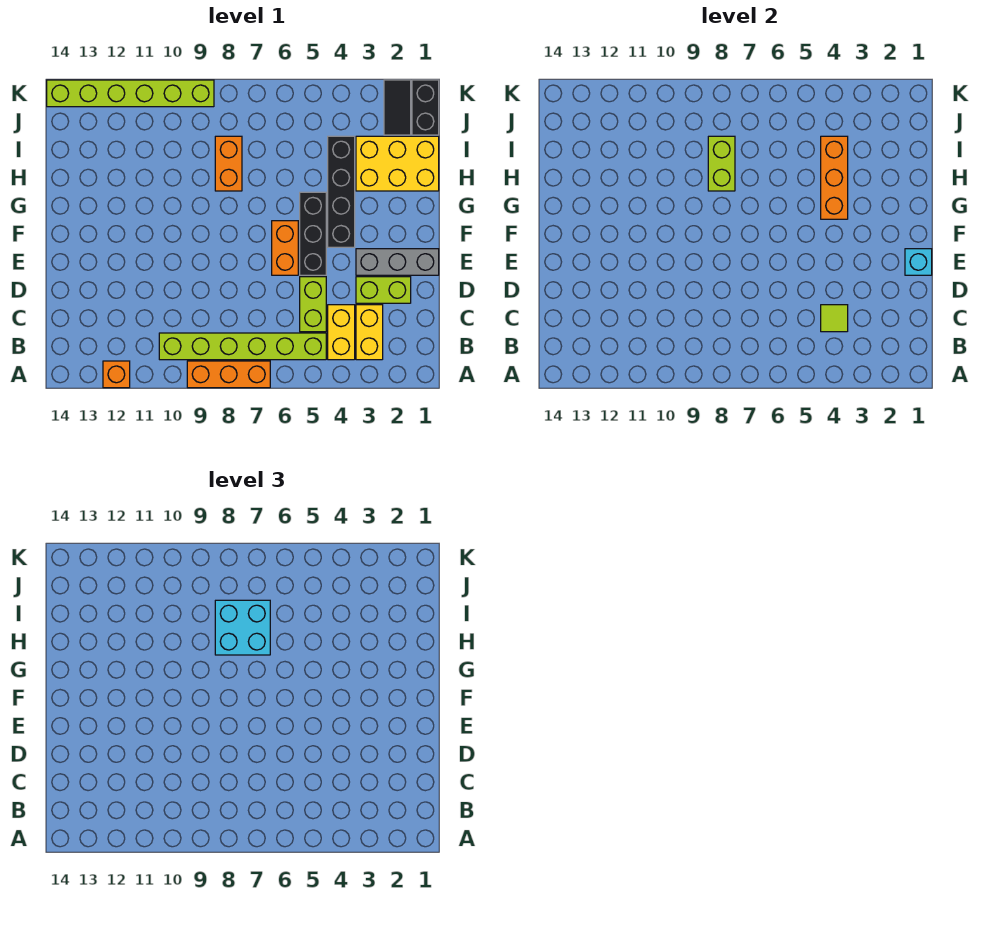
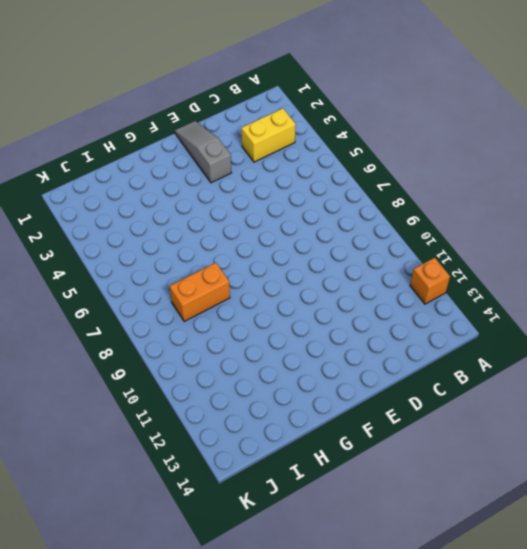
grey slope E1:E3 level 1 top 3 -> grey brick E1:E3 level 1
none -> orange brick A7:A9 level 1
none -> yellow brick B4:C4 level 1
none -> lime brick B5:B10 level 1

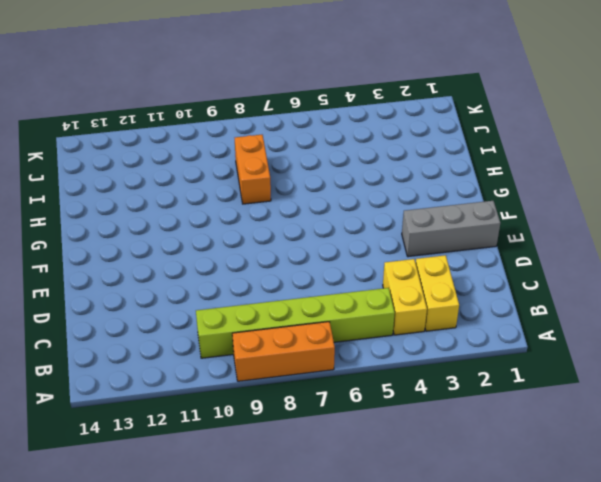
none -> orange brick A12 level 1
none -> lime brick C5:D5 level 1
none -> lime brick D2:D3 level 1

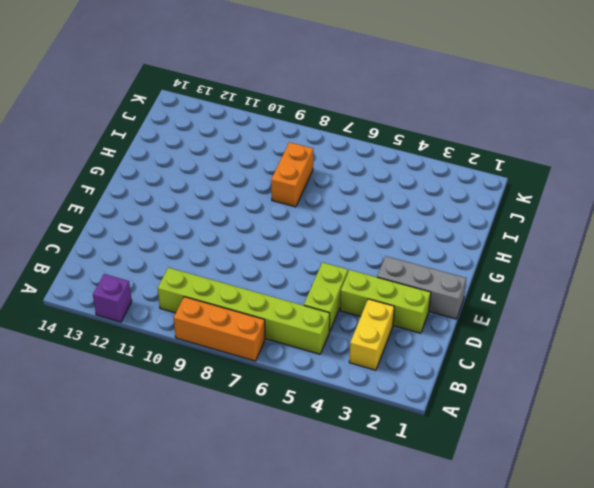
purple brick A12 level 1 -> orange brick A12 level 1
lime brick D2:D4 level 1 -> lime brick D2:D3 level 1
none -> yellow brick B4:C4 level 1
none -> black brick E5:G5 level 1
none -> orange brick E6:F6 level 1

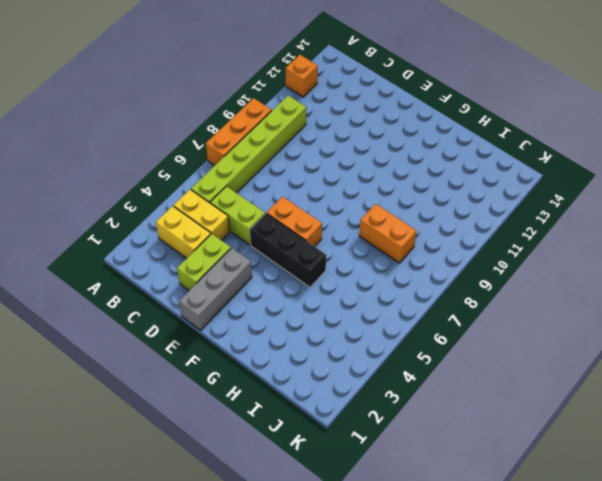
none -> black brick F4:I4 level 1
none -> yellow brick H1:I3 level 1
none -> black brick J1:K1 level 1

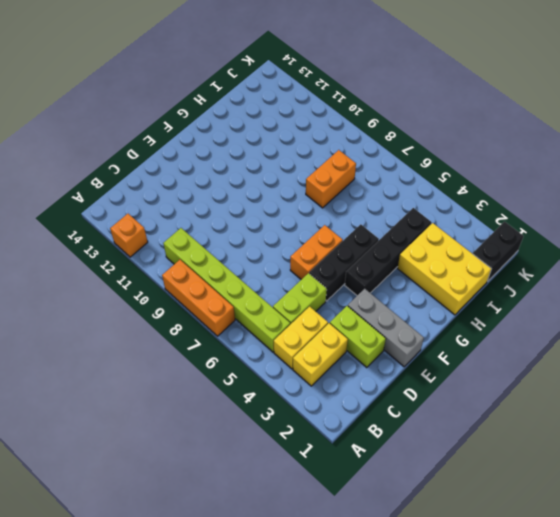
none -> black tile J2:K2 level 1
none -> lime brick K9:K14 level 1
none -> lime tile C4 level 2

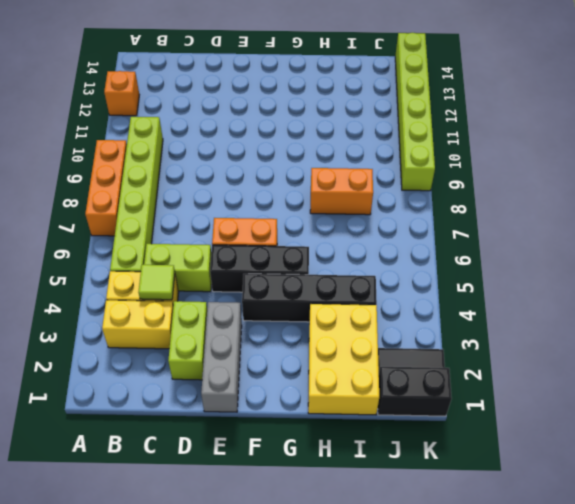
none -> cyan brick E1 level 2
none -> orange brick G4:I4 level 2
none -> lime brick H8:I8 level 2

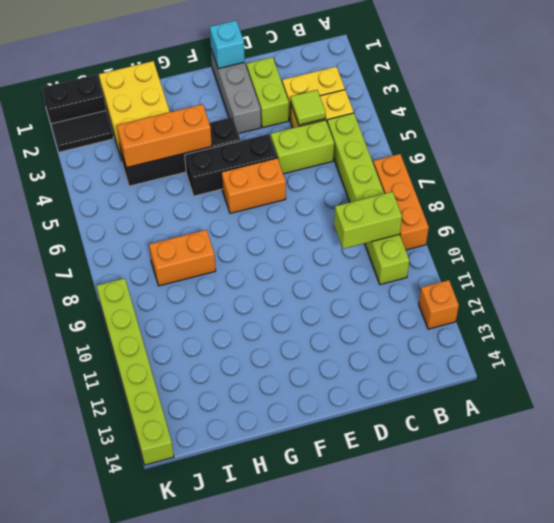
lime brick B9:C9 level 2 -> lime brick H8:I8 level 2
none -> cyan brick H7:I8 level 3

